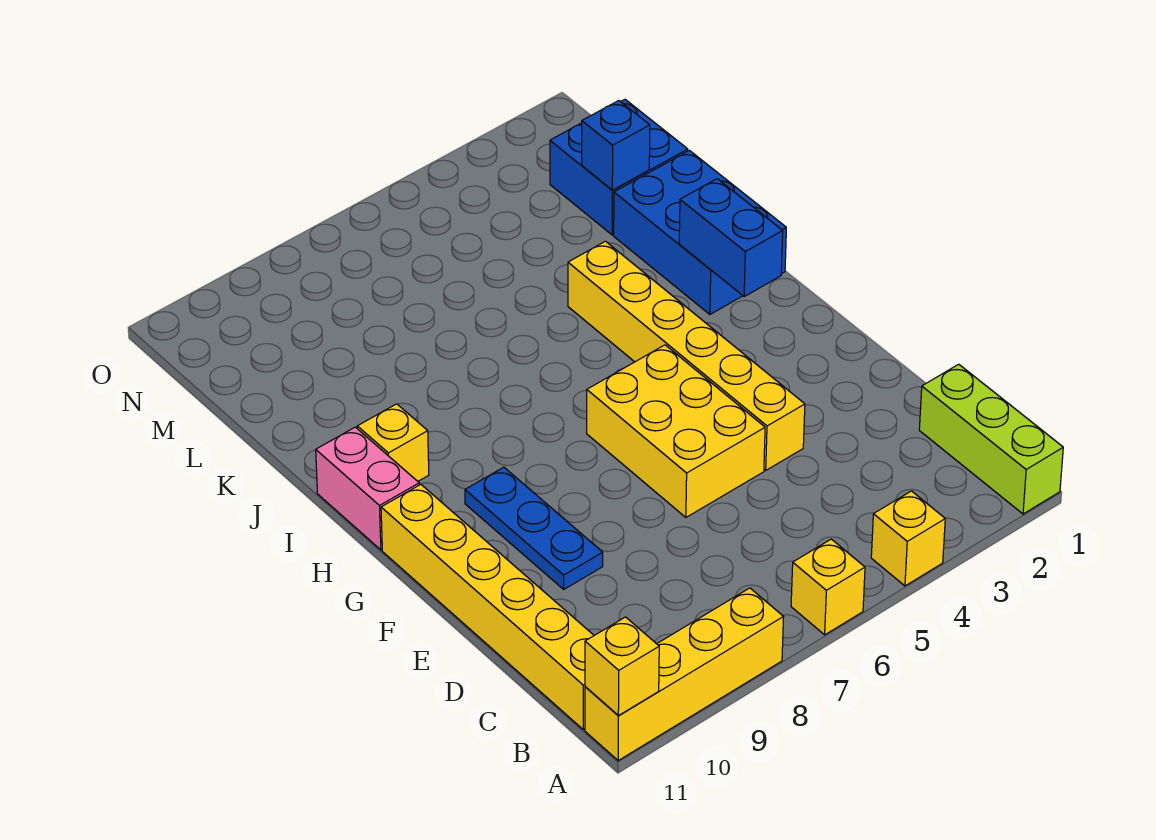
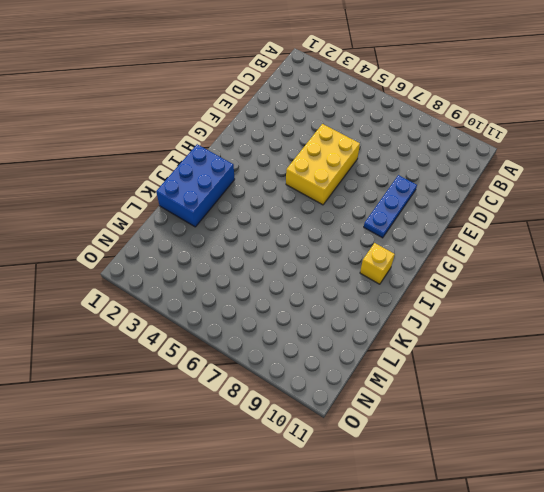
none -> lime brick A1:C1 level 1
none -> yellow brick A4 level 1
none -> yellow brick A6 level 1

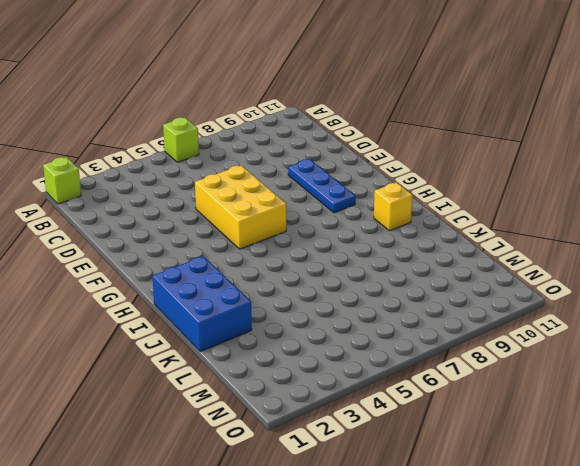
lime brick A1 level 1 -> lime brick A1:C1 level 1
lime brick A6 level 1 -> yellow brick A6 level 1
none -> yellow brick A4 level 1
none -> yellow brick A8:A11 level 1
none -> yellow brick B11:G11 level 1

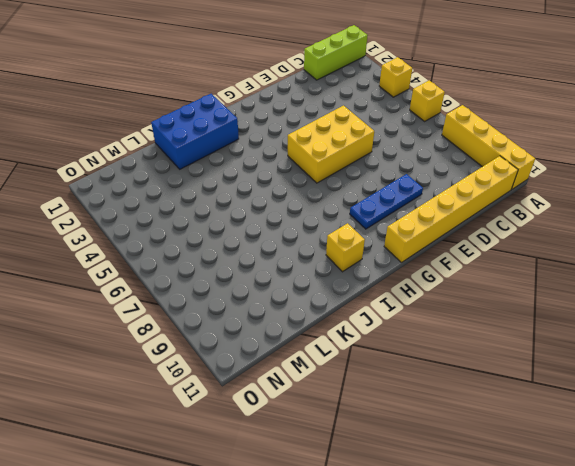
none -> yellow brick E4:J4 level 1
none -> pink brick H11:I11 level 1
none -> blue brick L1:M2 level 1

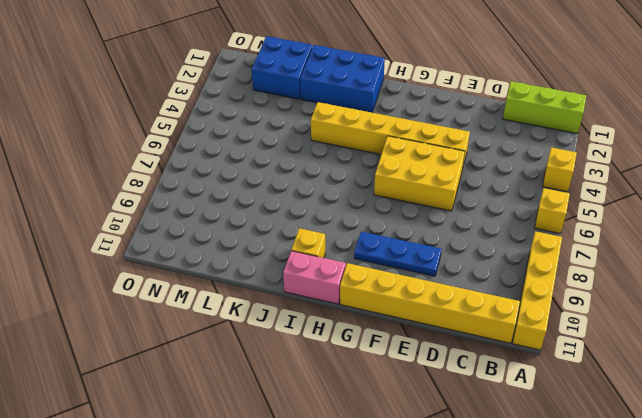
none -> yellow brick A11 level 2
none -> blue brick H2:I2 level 2
none -> blue brick L2 level 2

